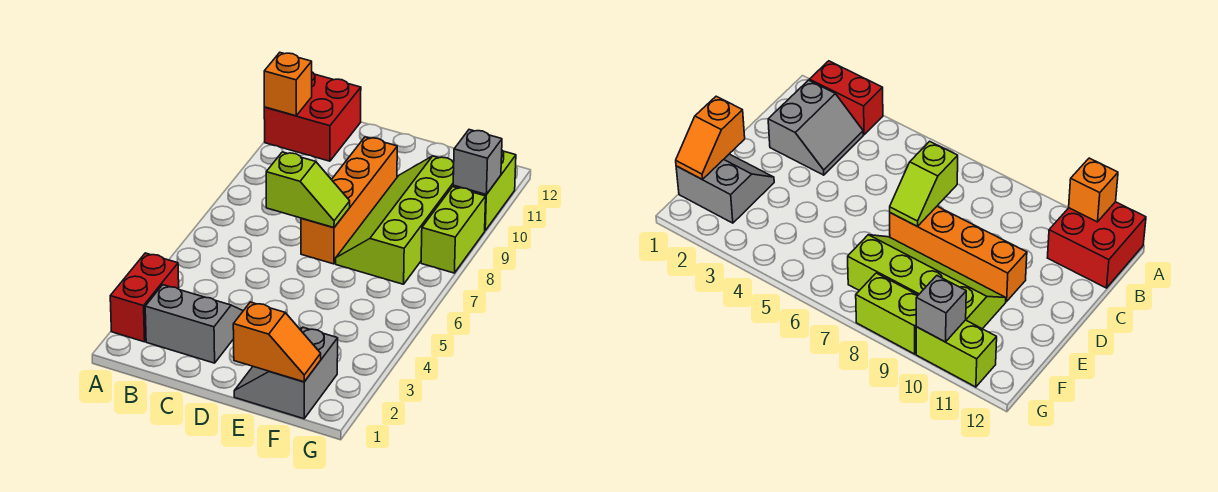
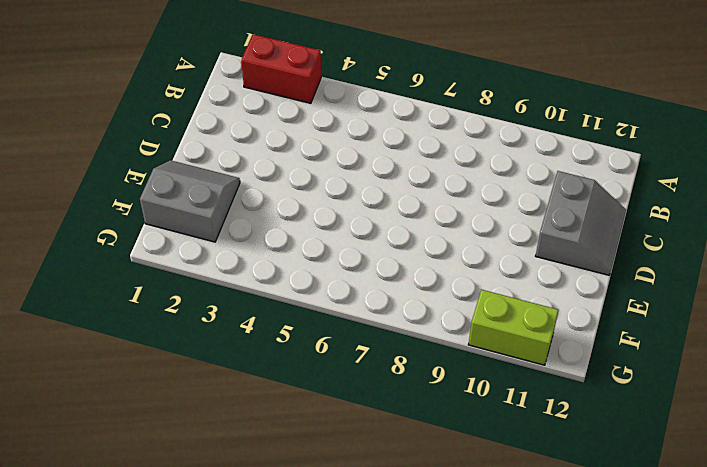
grey slope C11:D12 level 1 top 11 -> grey slope B2:C3 level 1 top 2
none -> red brick A11:B12 level 1
none -> orange brick D7:D10 level 1
none -> lime slope E7:F10 level 1 top F

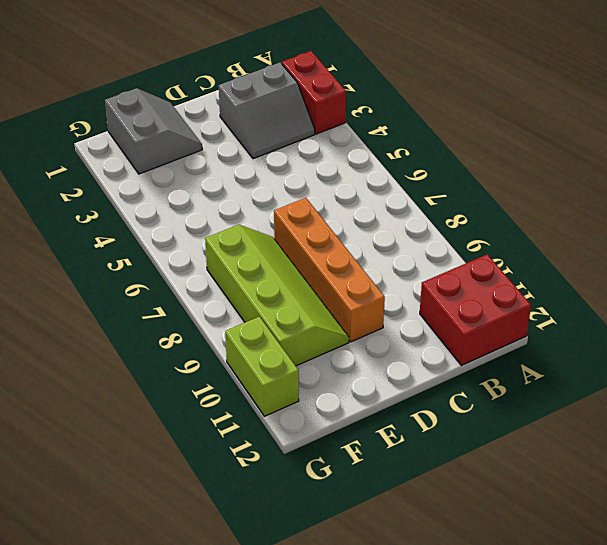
none -> lime brick G8:G9 level 1
none -> orange brick A11 level 2
none -> lime slope C7:D7 level 2 top C

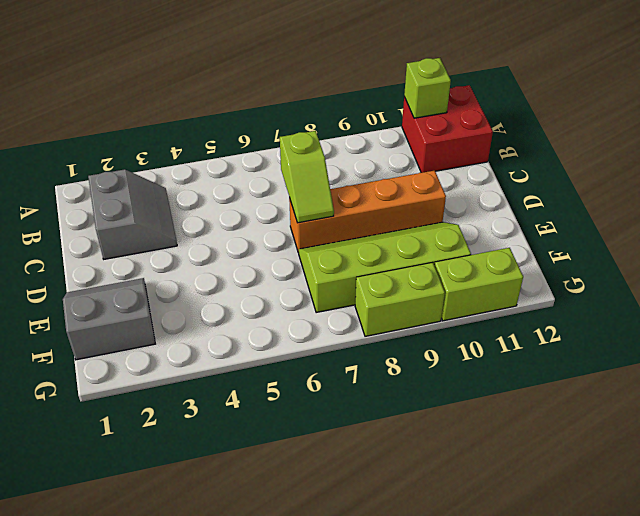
lime brick A11 level 2 -> orange brick A11 level 2
none -> red brick A2:A3 level 1
none -> orange slope E1:F1 level 2 top E
none -> grey brick G10 level 2

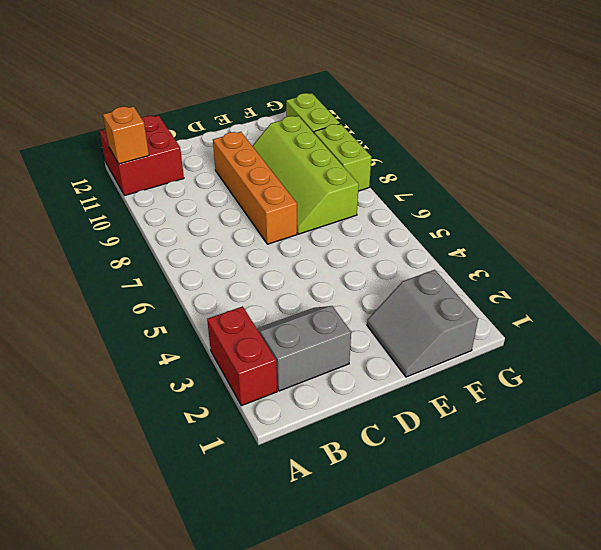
none -> lime slope C7:D7 level 2 top C
none -> orange slope E1:F1 level 2 top E
none -> grey brick G10 level 2

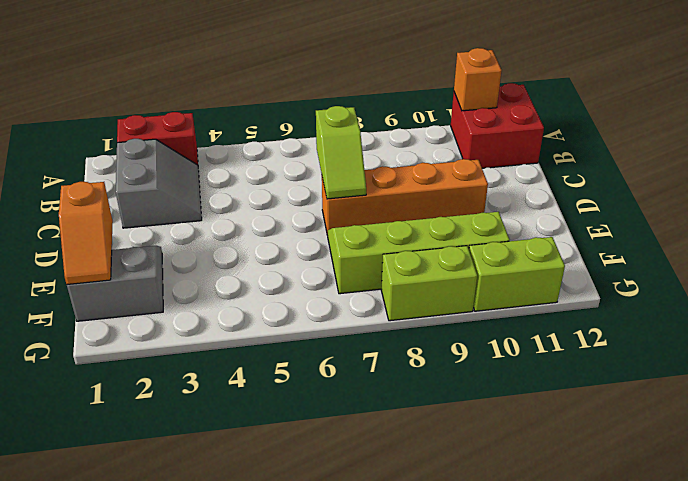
none -> grey brick G10 level 2

